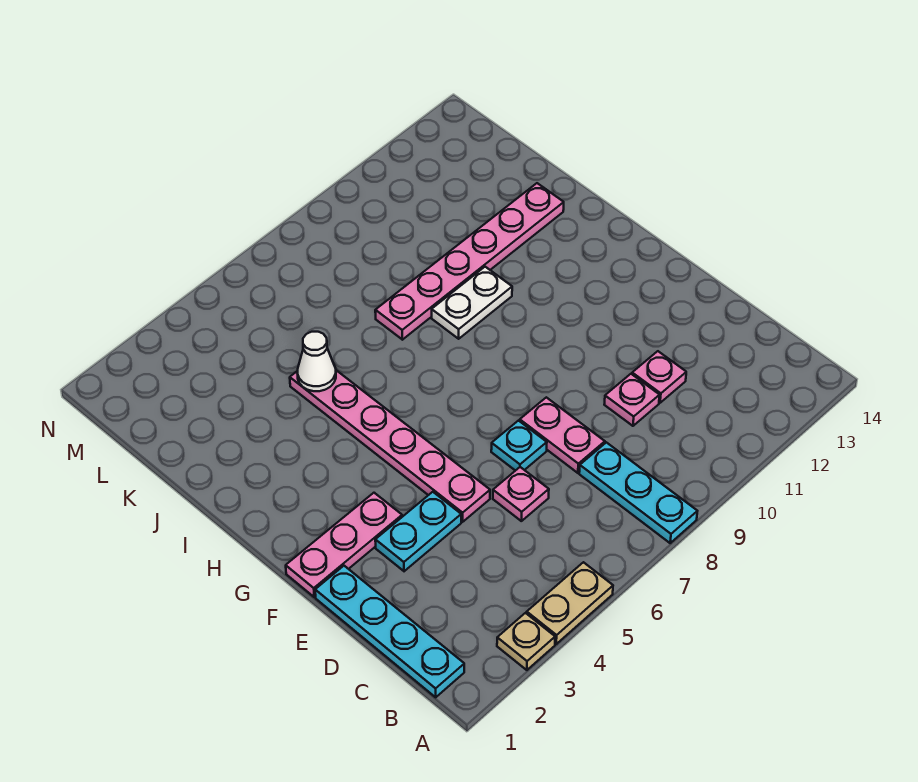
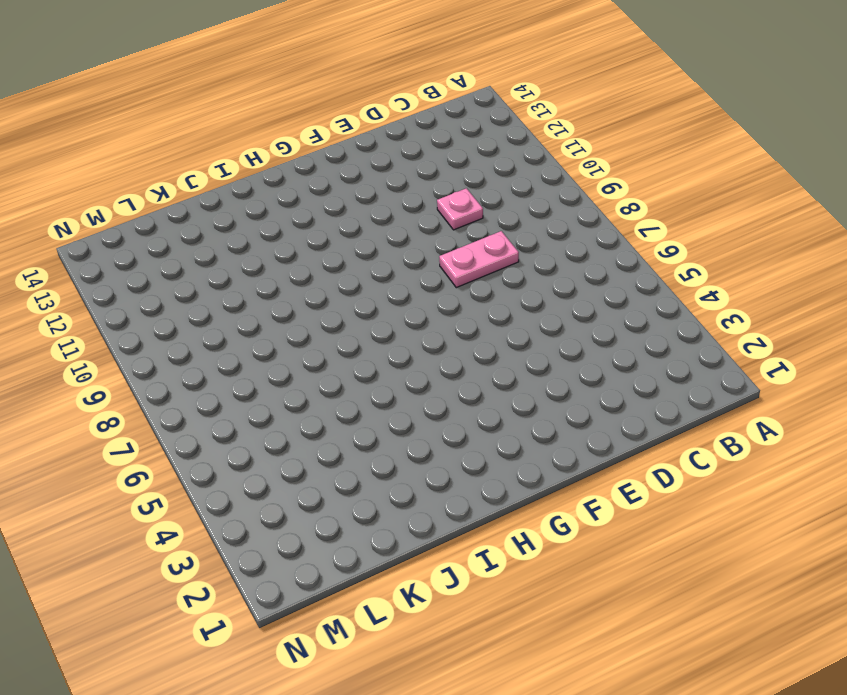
none -> tan plate A3 level 1
none -> tan plate A4:A5 level 1
none -> cyan plate A8:C8 level 1

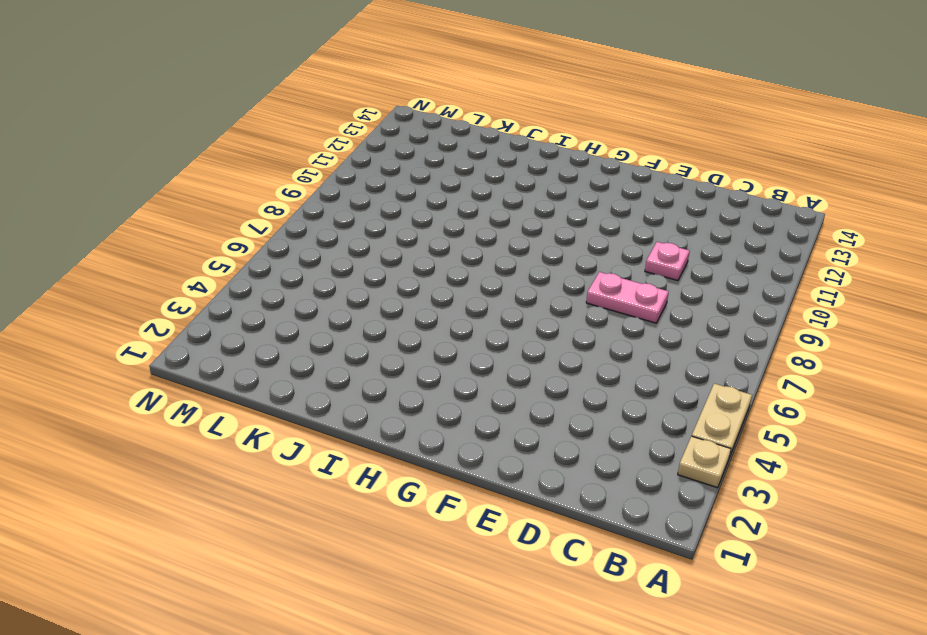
none -> cyan plate A8:C8 level 1
none -> cyan plate B1:E1 level 1
none -> pink plate D6 level 1

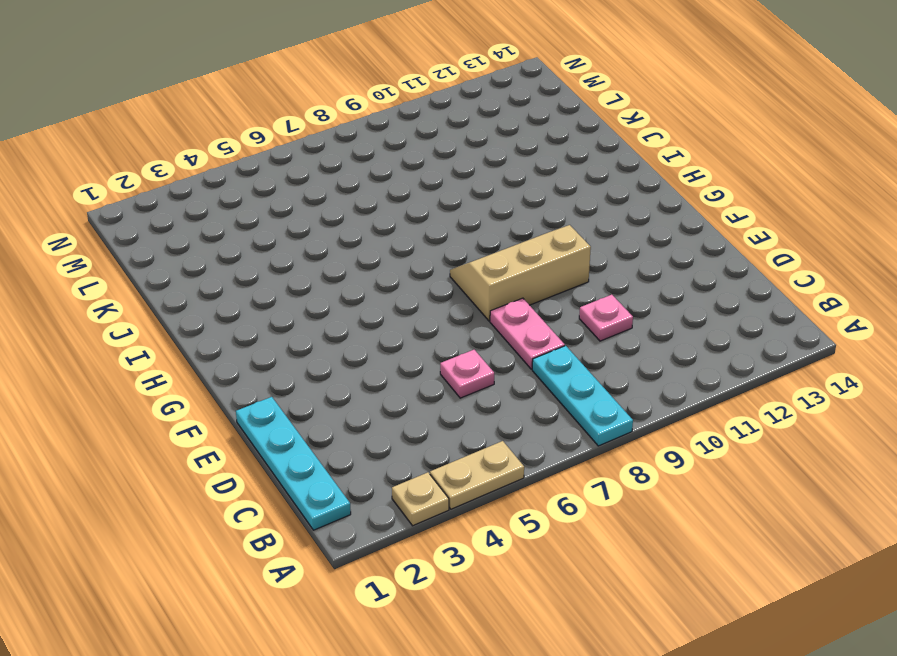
tan slope F8:G10 level 1 top F -> none
none -> pink plate D11 level 1
none -> cyan plate E3:E4 level 1
none -> pink plate E5:J5 level 1

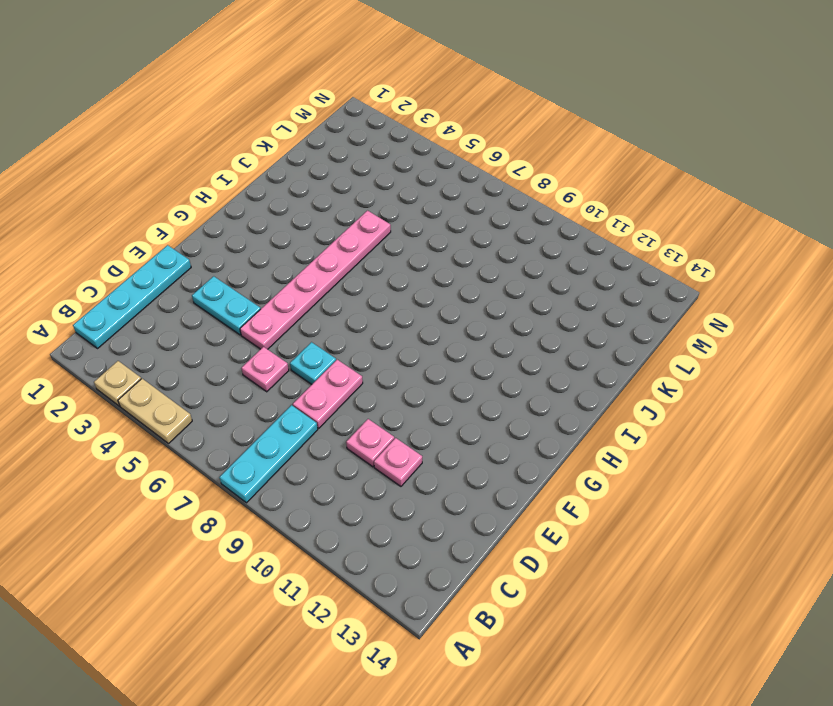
none -> pink plate F1:F3 level 1
none -> white plate I9:I10 level 1
none -> pink plate J8:J13 level 1

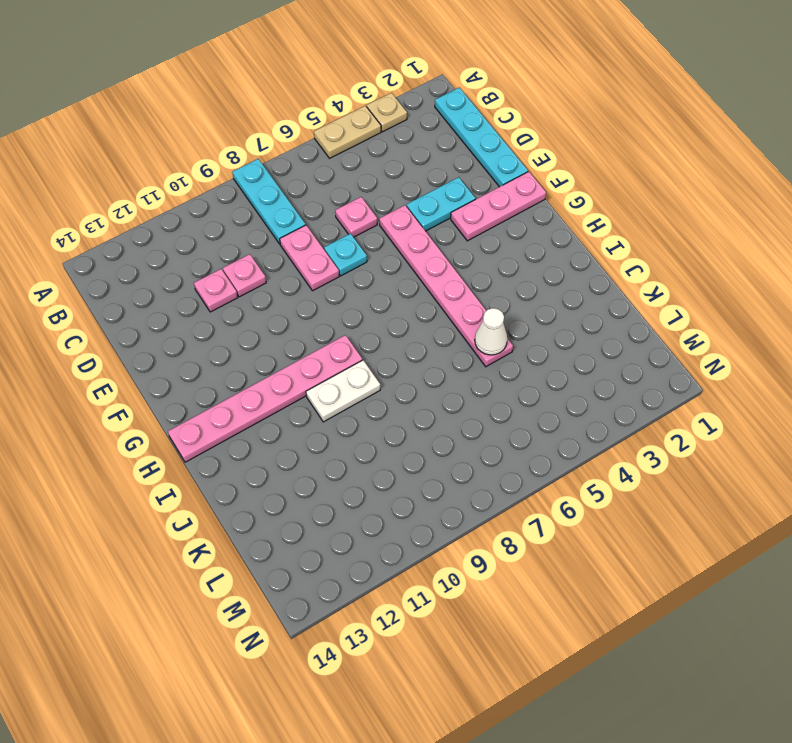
pink plate H9:H14 level 1 -> pink plate J8:J13 level 1

